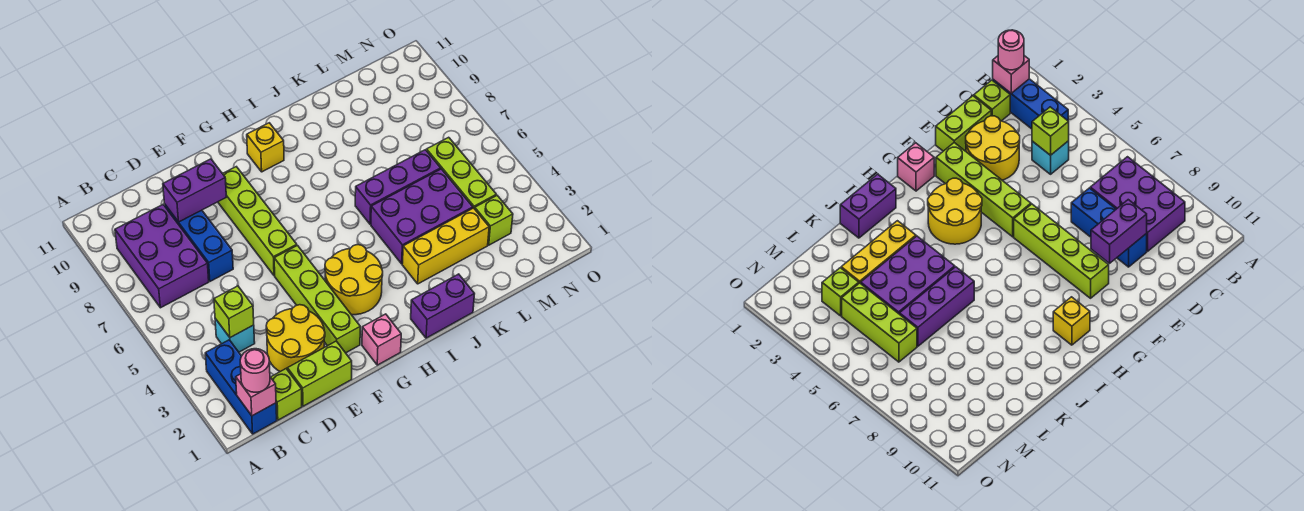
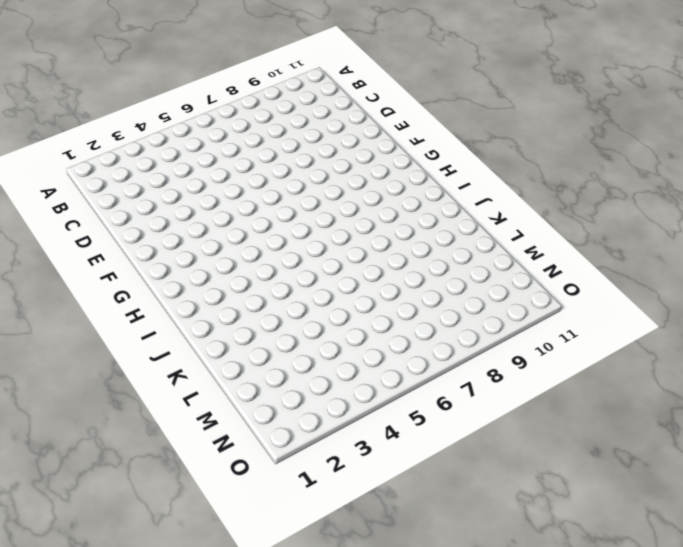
none -> blue brick B1:B3 level 1
none -> purple brick B7:C9 level 1
none -> lime brick C1 level 1

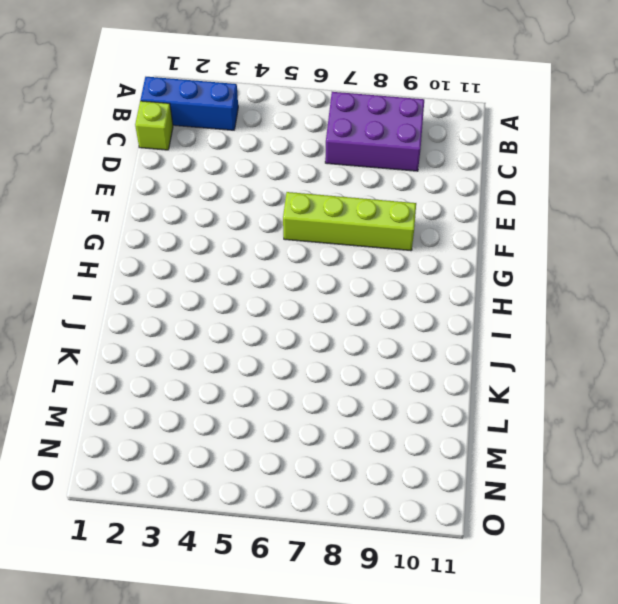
none -> cyan brick C4 level 1
none -> lime brick D1:E1 level 1
none -> yellow round brick D2:E3 level 1

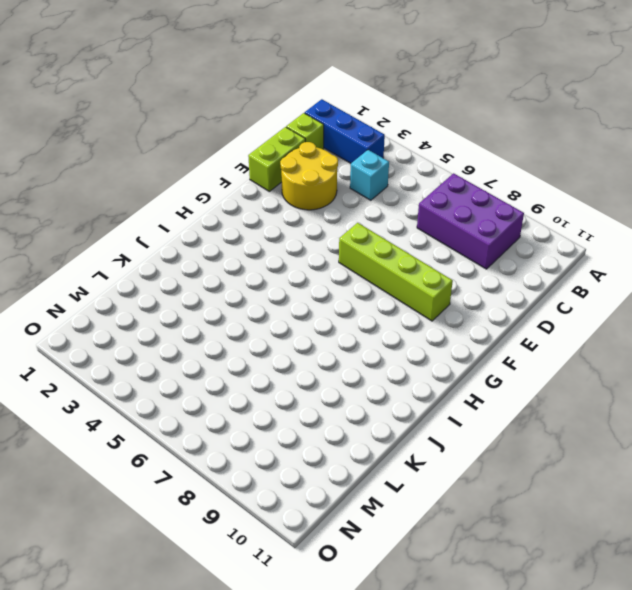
none -> blue brick D7:D9 level 1
none -> lime brick F2:F5 level 1
none -> pink brick G1 level 1

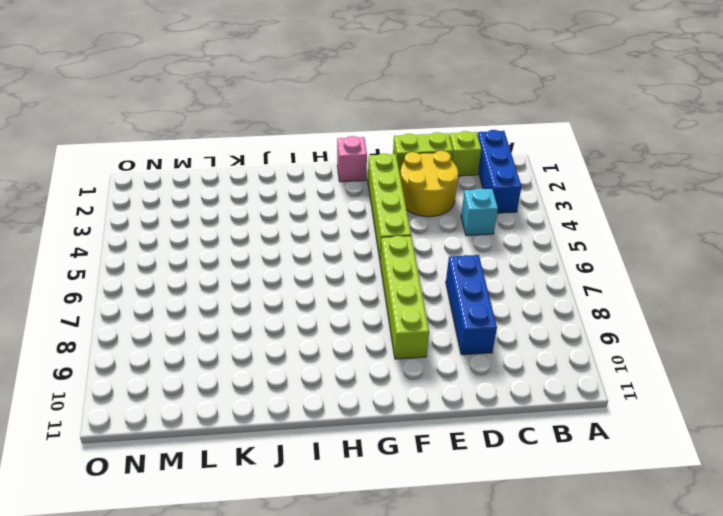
none -> purple brick B7:C9 level 1
none -> yellow round brick G3:H4 level 1
none -> yellow brick H10 level 1

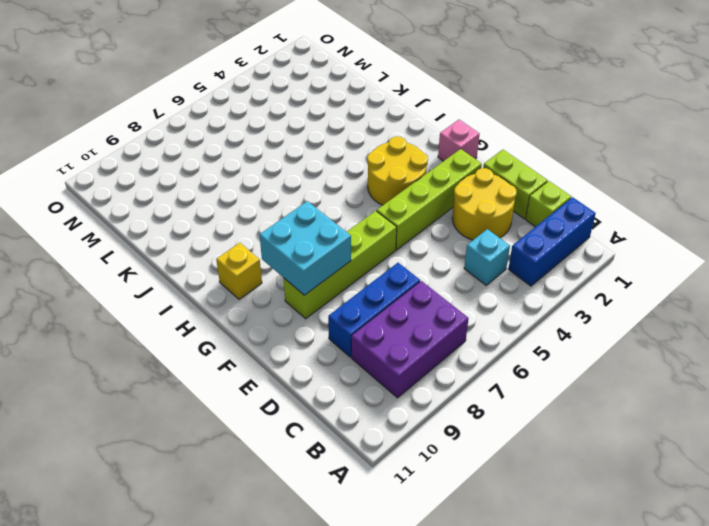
cyan brick F8:G9 level 2 -> none
none -> purple brick I1:J1 level 1
none -> yellow brick J3:L3 level 1
none -> purple brick J4:L5 level 1

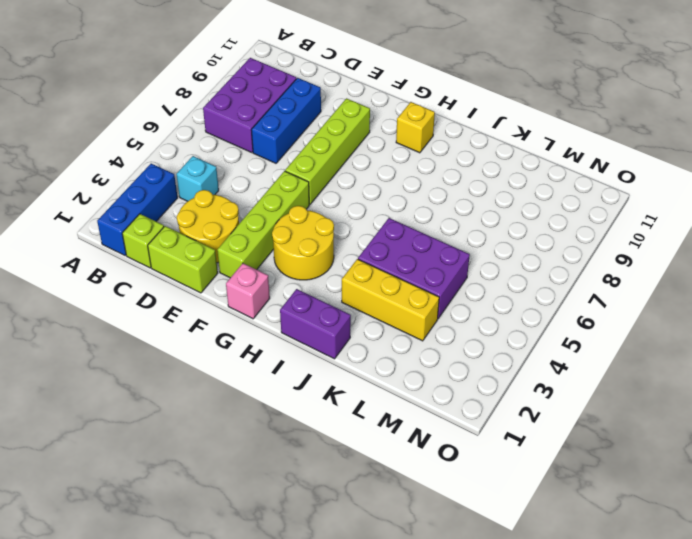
none -> purple brick J6:L6 level 1
none -> lime brick M3 level 1
none -> lime brick M4:M6 level 1

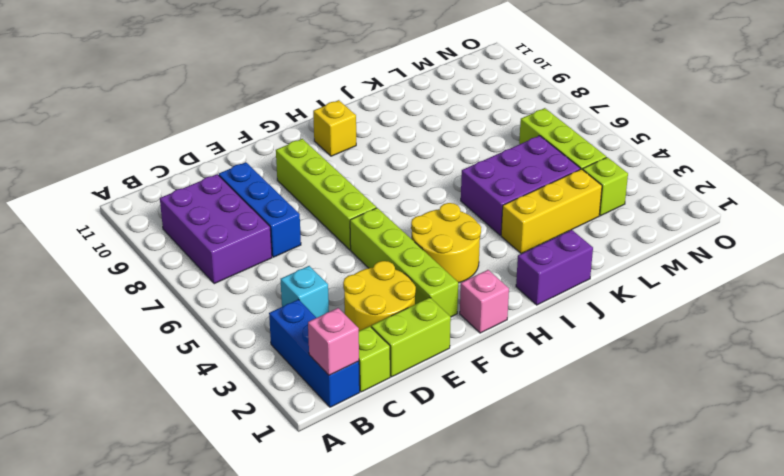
none -> purple brick J6:L6 level 1
none -> lime brick C4 level 2
none -> purple brick D9:E9 level 2

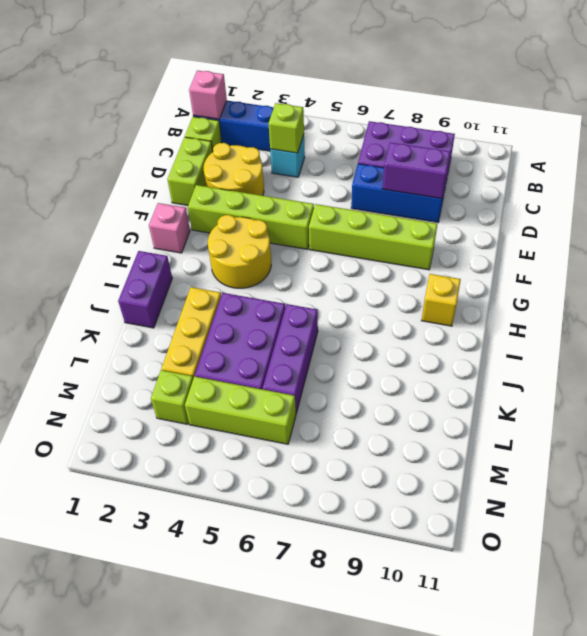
purple brick D8:D9 level 2 -> purple brick D9:E9 level 2
none -> pink round brick B1 level 3

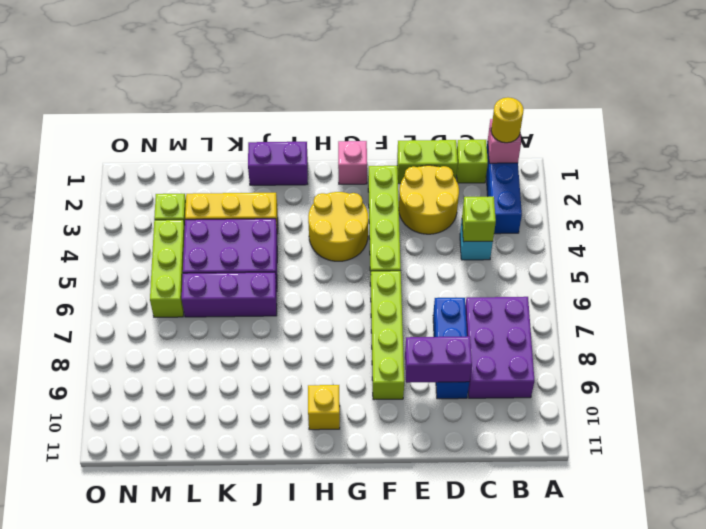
yellow round brick B1 level 3 -> pink round brick B1 level 3

